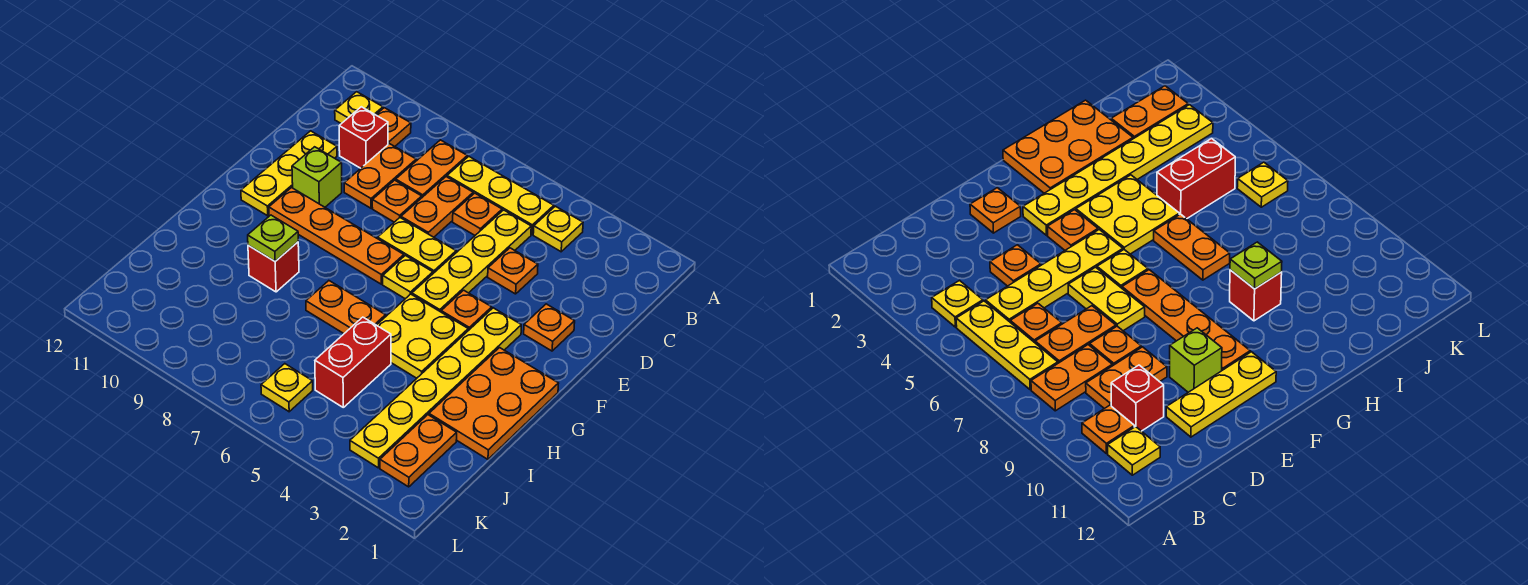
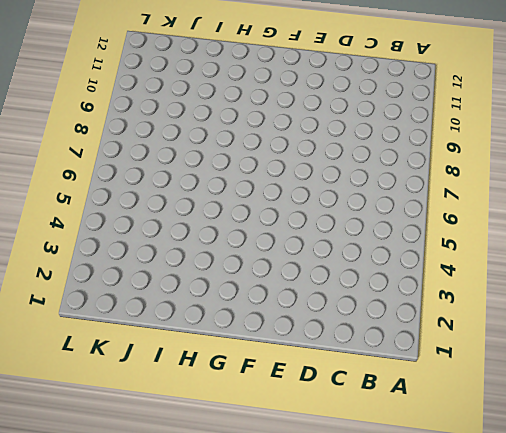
none -> yellow plate B4 level 1
none -> yellow plate B5:B7 level 1
none -> orange plate B8:C8 level 1

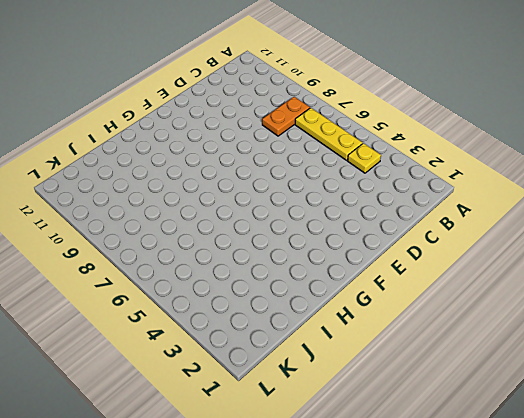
none -> orange plate B10 level 1
none -> yellow plate B11 level 1
none -> yellow plate C5:F5 level 1

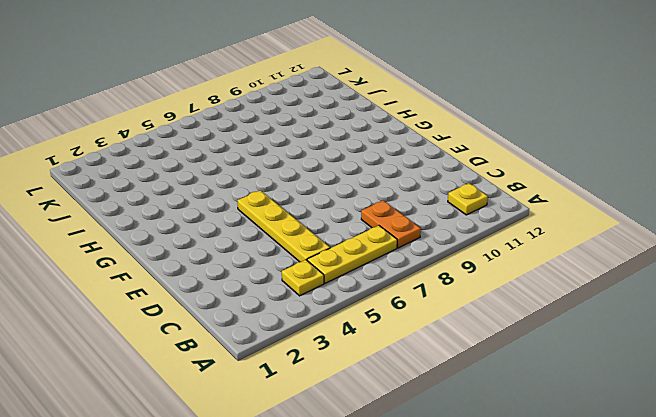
none -> orange plate B10 level 1
none -> orange plate C6 level 1
none -> orange plate C7:D7 level 1

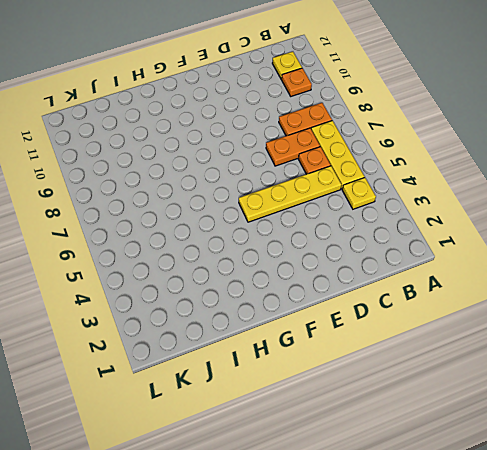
none -> orange plate C9:D9 level 1
none -> red brick C10 level 1
none -> orange plate D4 level 1

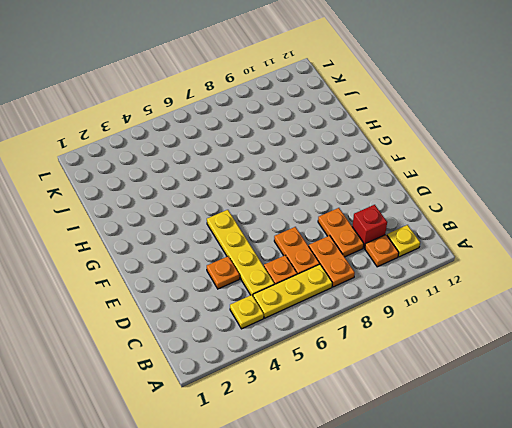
none -> orange plate D8 level 1
none -> yellow plate D11:F11 level 1
none -> orange plate E2 level 1

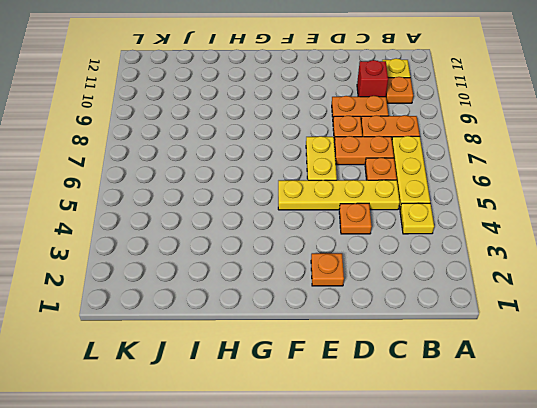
none -> yellow plate D11:F11 level 1
none -> lime brick E10 level 1
none -> yellow plate F3:K3 level 1

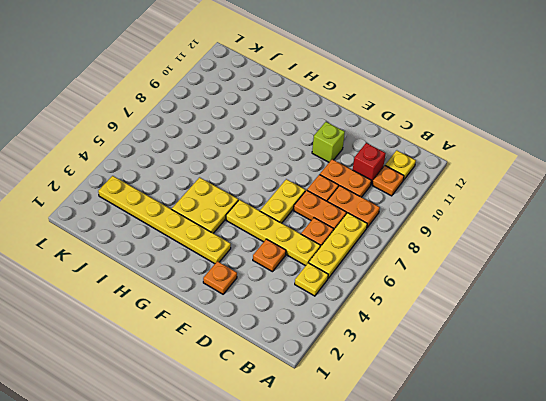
none -> yellow plate D11:F11 level 1
none -> orange plate F4 level 1
none -> yellow plate F6 level 1

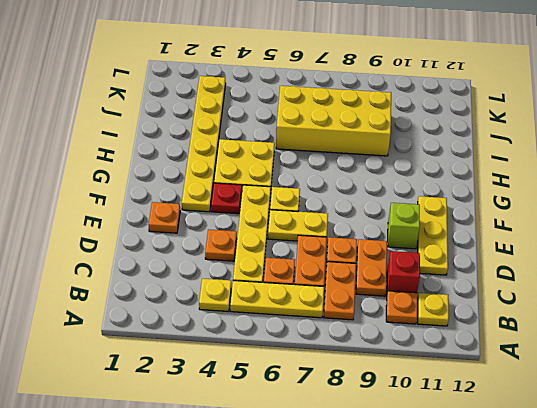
red plate F4 level 1 -> orange plate F4 level 1
yellow brick I6:J9 level 1 -> none
none -> orange plate F7:F10 level 1
none -> orange plate G1:I2 level 1
none -> orange plate H6:H7 level 1

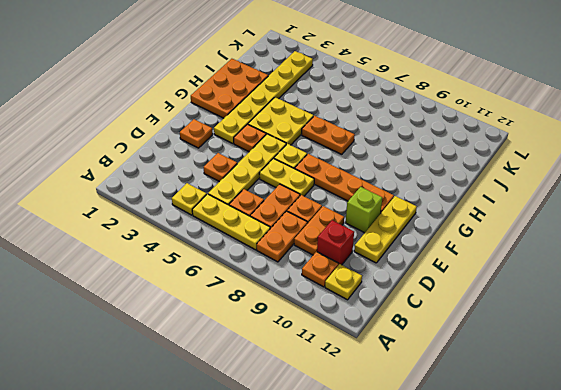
none -> red brick H9 level 1
none -> red brick I5:J5 level 1
none -> orange plate J2:K2 level 1

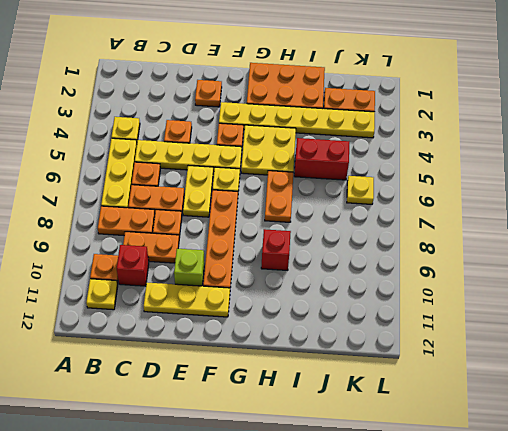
none -> lime plate H9 level 2

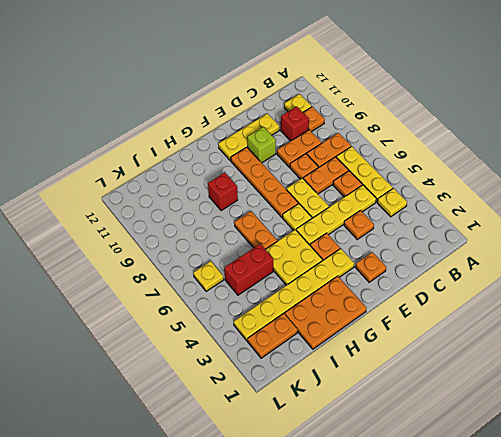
none -> lime plate H9 level 2

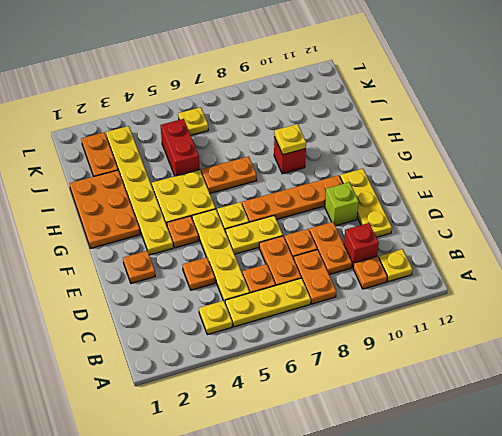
yellow plate H9 level 2 -> lime plate H9 level 2

